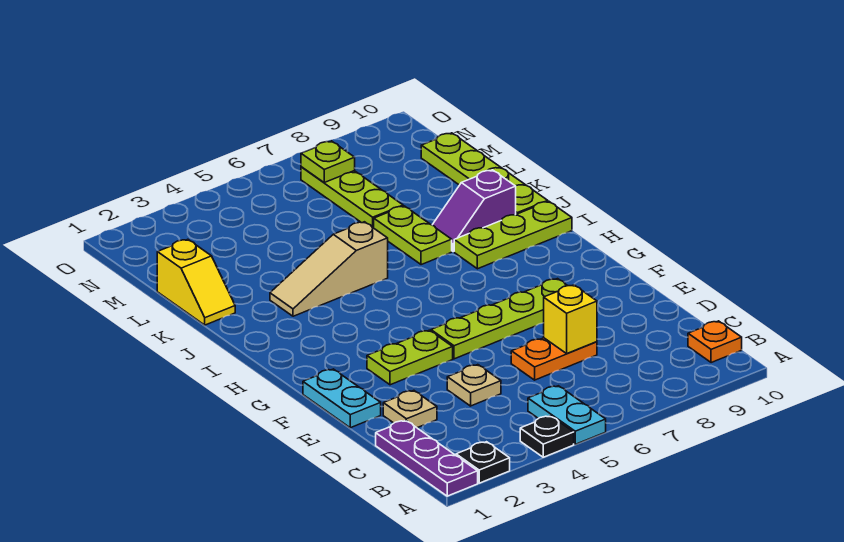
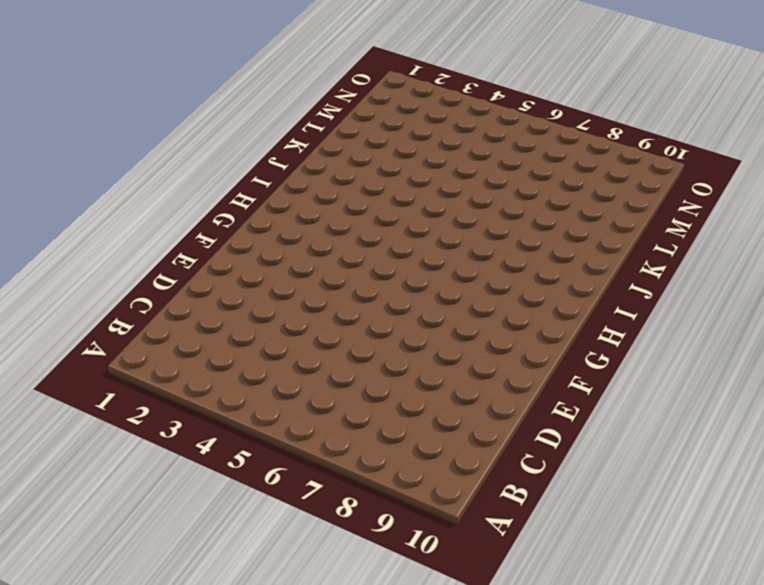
none -> purple plate A1:C1 level 1
none -> black plate A2 level 1
none -> black plate A4 level 1

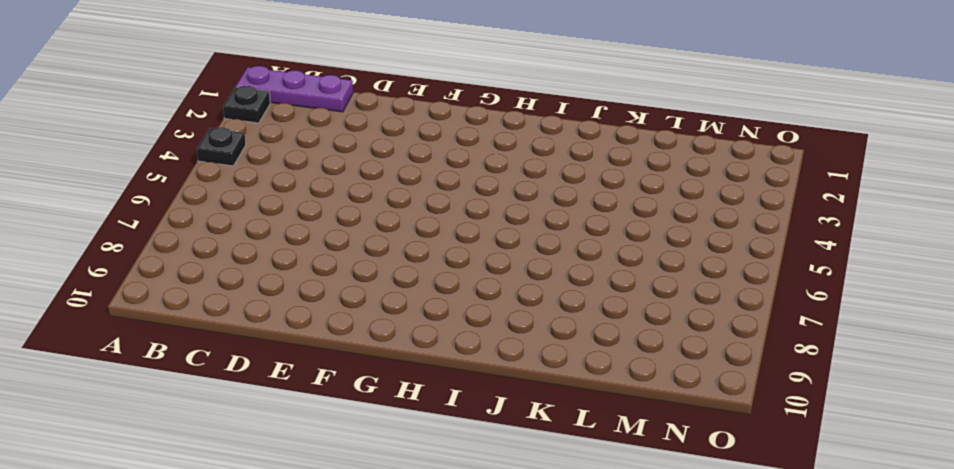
none -> cyan plate A5:B5 level 1
none -> orange plate B10 level 1
none -> tan plate D2 level 1

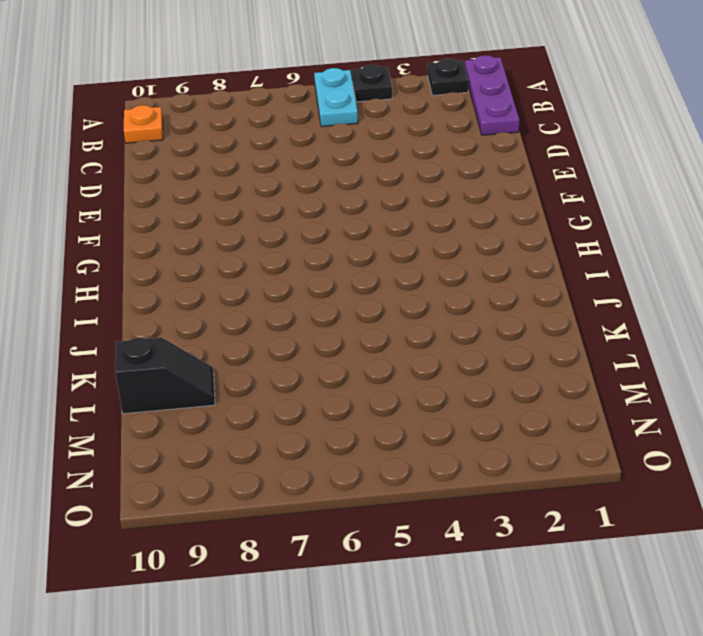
black slope L9:L10 level 1 top 10 -> lime plate J10:M10 level 1
none -> tan plate D2 level 1
none -> tan plate D4 level 1
none -> orange plate D6:D7 level 1

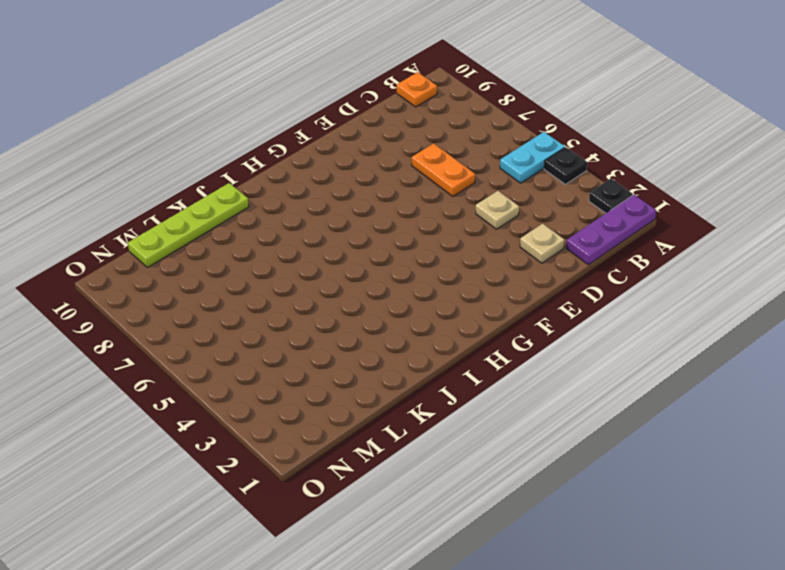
none -> cyan plate E1:F1 level 1
none -> lime plate F3:F4 level 1
none -> lime plate F5:F8 level 1

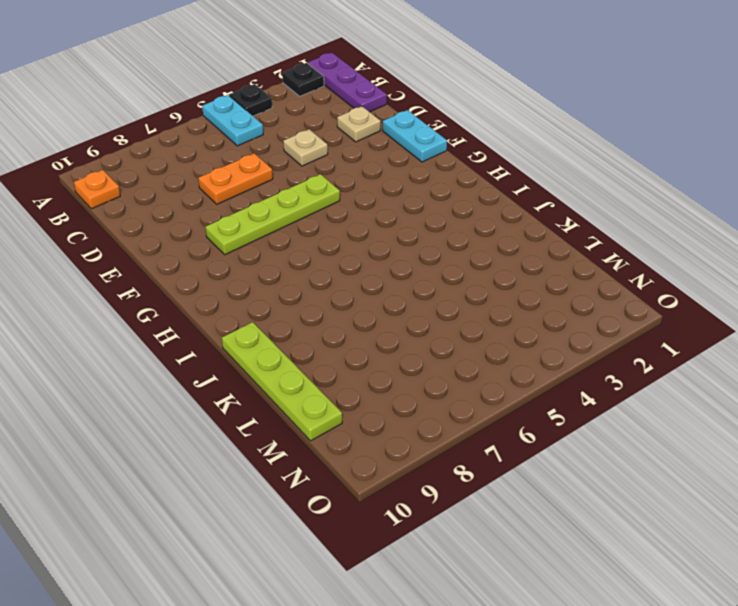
none -> lime plate F3:F4 level 1
none -> lime plate I8:I10 level 1
none -> tan slope J3:J5 level 1 top 5

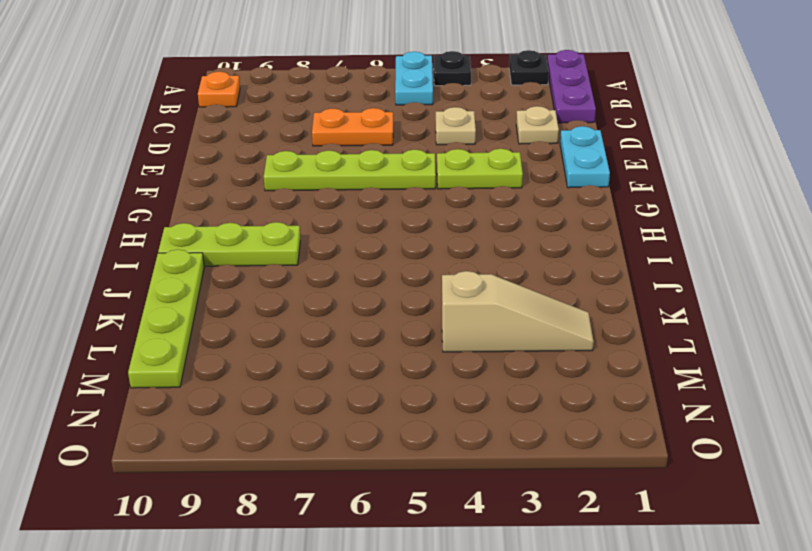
tan slope L2:L4 level 1 top 4 -> tan slope J3:J5 level 1 top 5
none -> lime plate J7:K7 level 1
none -> purple slope J8:J9 level 1 top 9
none -> yellow slope K1:L1 level 1 top L

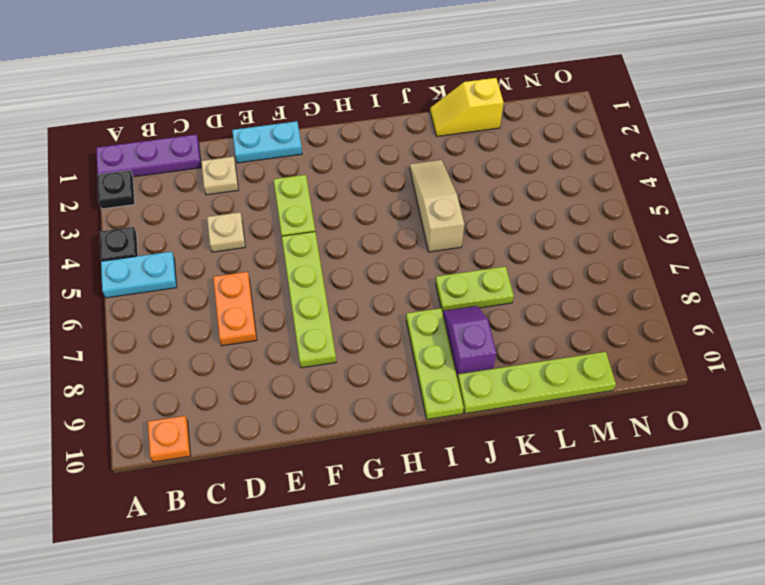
none -> lime plate L7:N7 level 1
none -> yellow brick D7 level 2
none -> lime plate N7 level 2

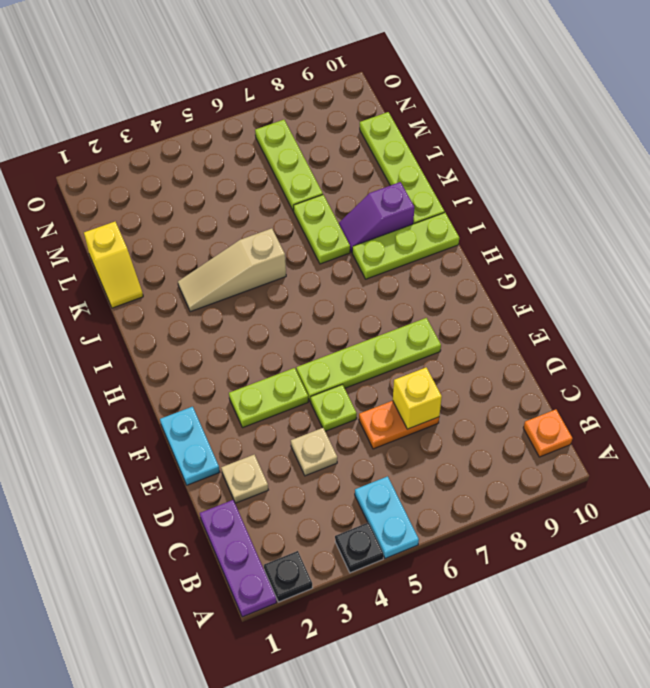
lime plate E5 level 1 -> lime plate N7 level 2

